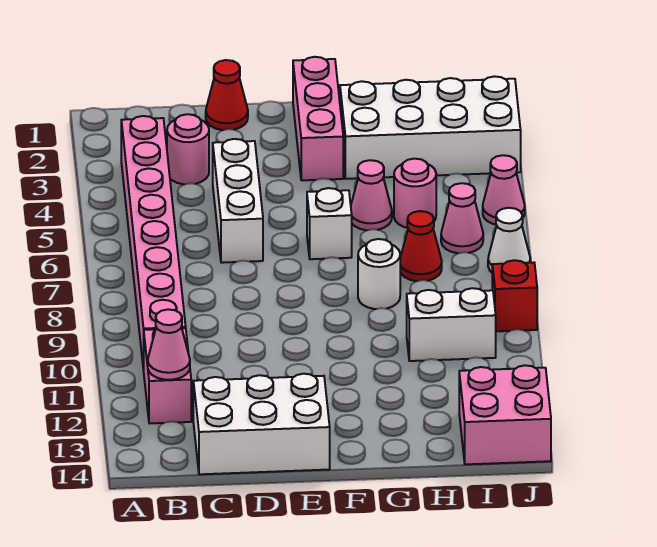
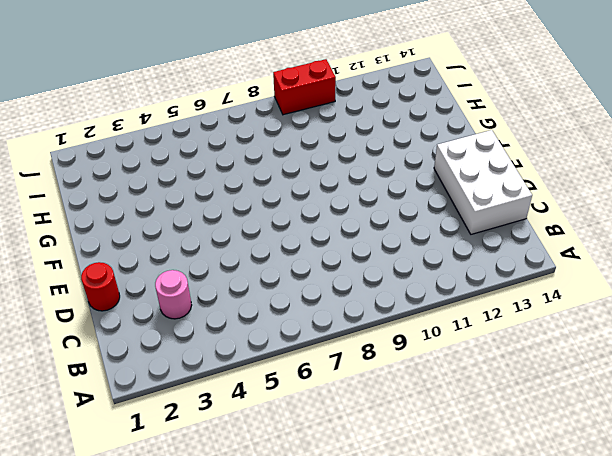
red round brick D1 level 1 -> red cone D1 level 1
red brick J9:J10 level 1 -> red brick J9 level 1
none -> pink brick B3:B10 level 1
none -> pink brick B11:B12 level 1
none -> white brick D4:D6 level 1

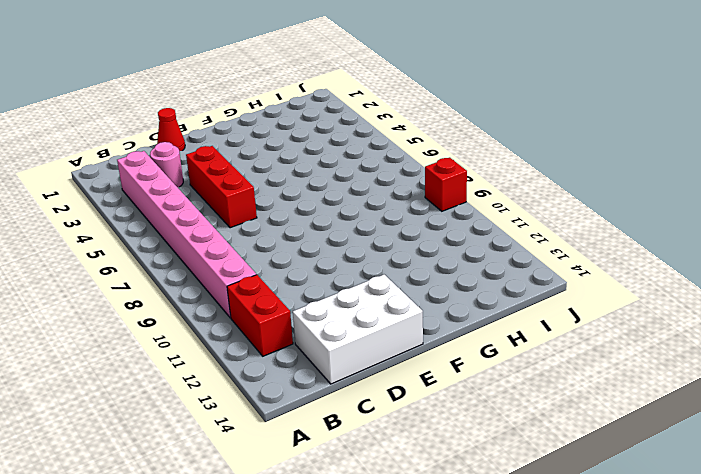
red brick B11:B12 level 1 -> pink brick B11:B12 level 1
red brick D4:D6 level 1 -> white brick D4:D6 level 1
none -> pink brick F1:F3 level 1
none -> white brick F6 level 1
none -> white brick G2:J3 level 1

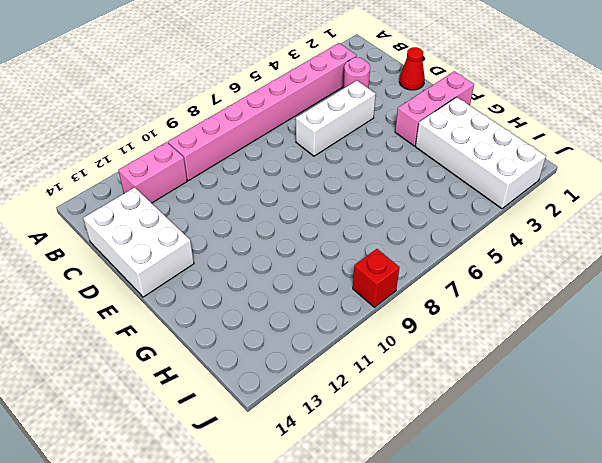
none -> white brick F6 level 1
none -> pink cone G5 level 1
none -> white round brick G8 level 1

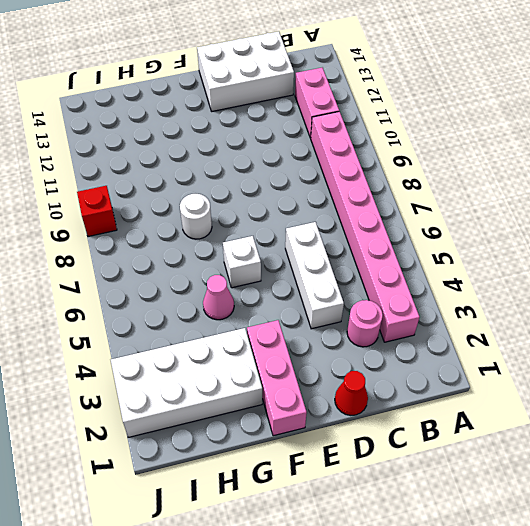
none -> pink round brick H5 level 1
none -> red cone H7 level 1
none -> white brick H10:I10 level 1

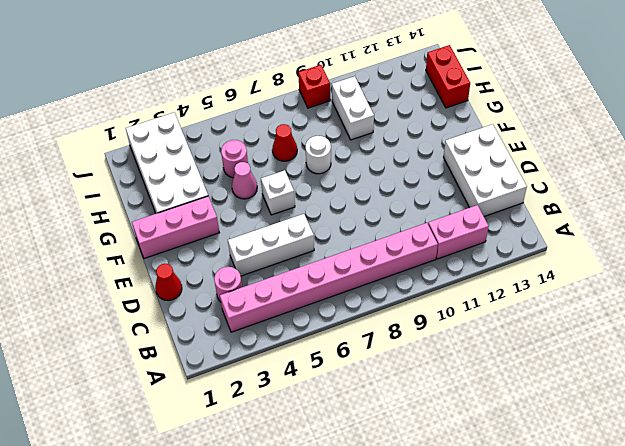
red brick H14:I14 level 1 -> pink brick I13:J14 level 1
none -> pink cone I6 level 1
none -> pink cone J5 level 1
none -> white cone J7 level 1

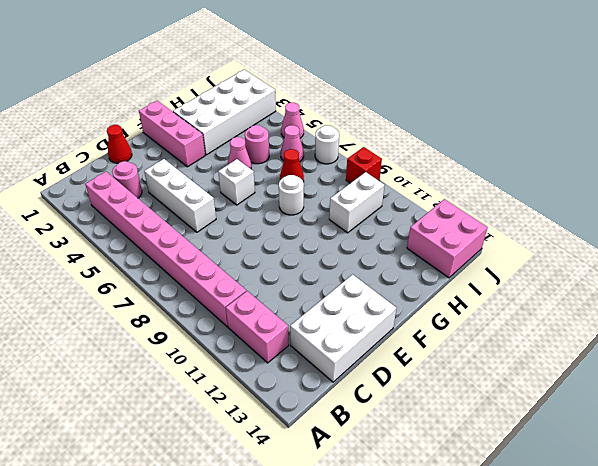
white round brick J7 level 1 -> white cone J7 level 1
none -> pink cone B12 level 2

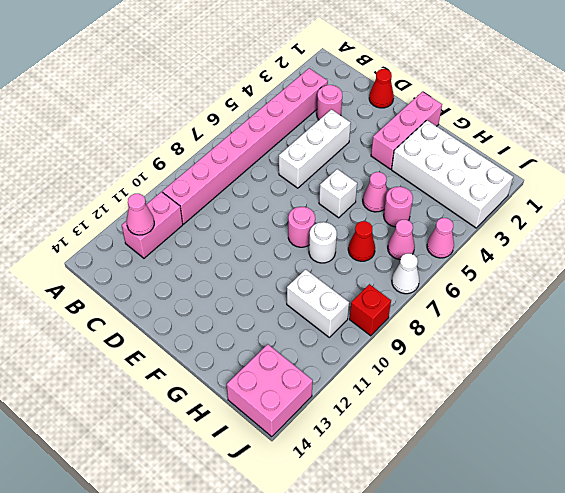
pink round brick F8 level 1 -> none
none -> white brick C13:E14 level 1

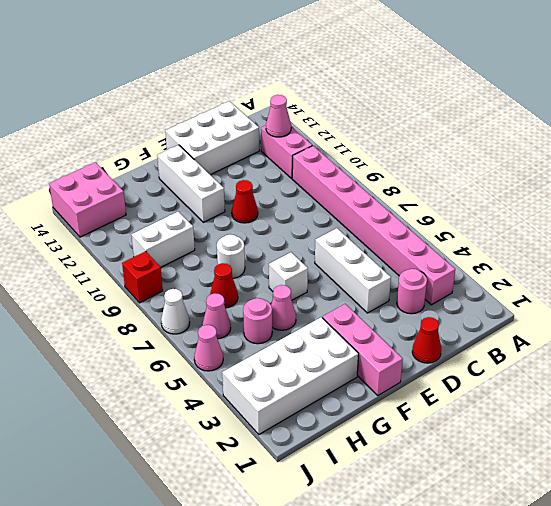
red cone E10 level 1 -> none
white brick F11:F13 level 1 -> none

